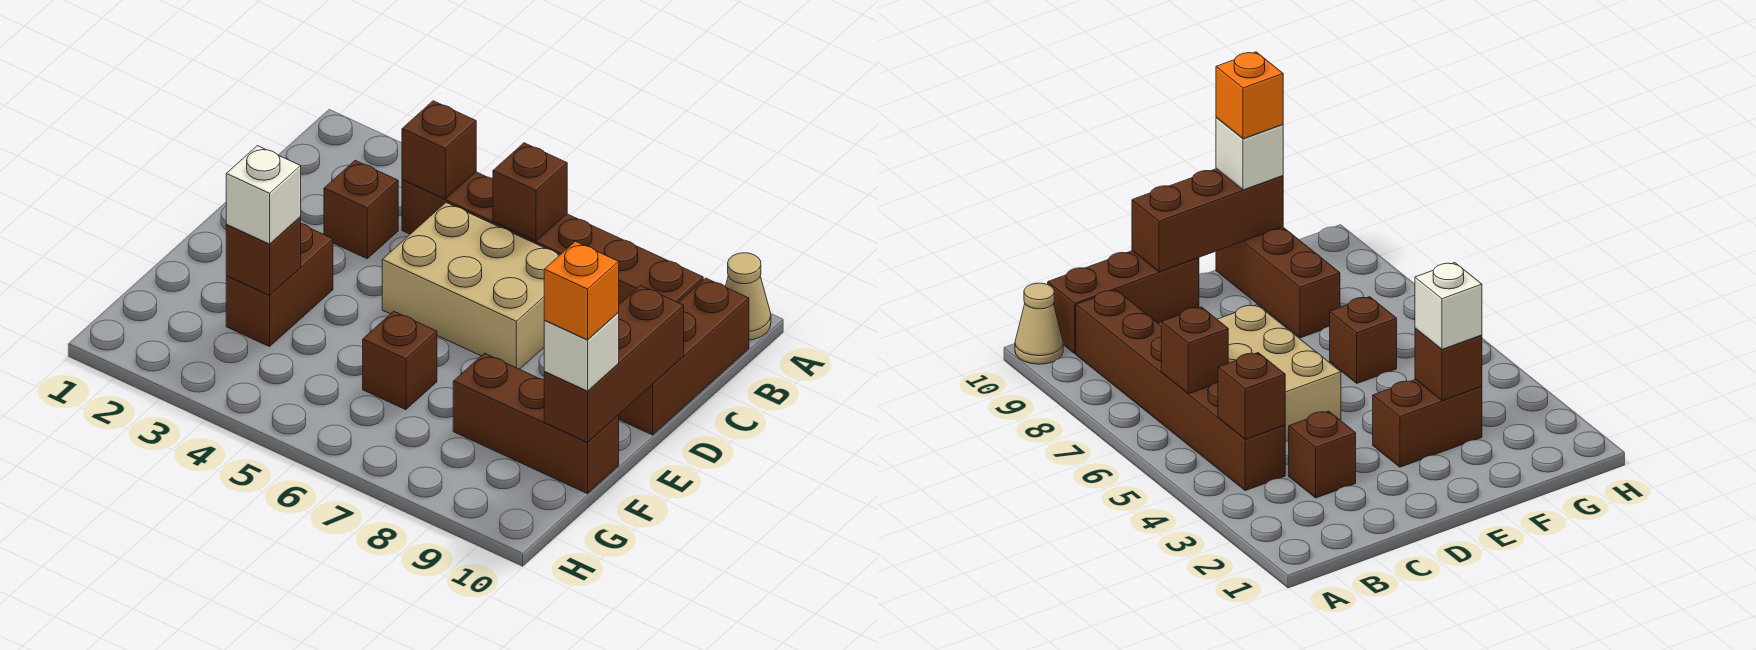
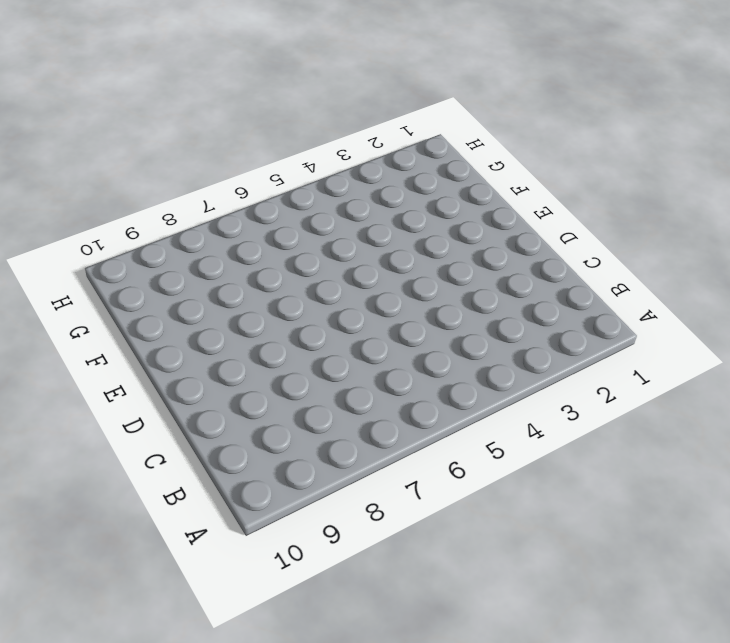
none -> tan cone A10 level 1
none -> brown brick B4:B9 level 1
none -> brown brick B10:D10 level 1

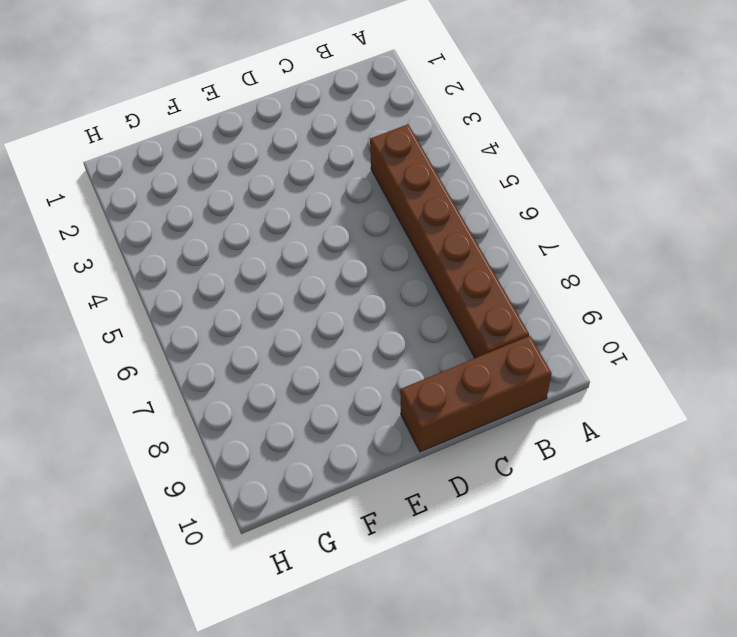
none -> tan cone A10 level 1
none -> brown brick C3 level 1
none -> tan brick C5:D7 level 1

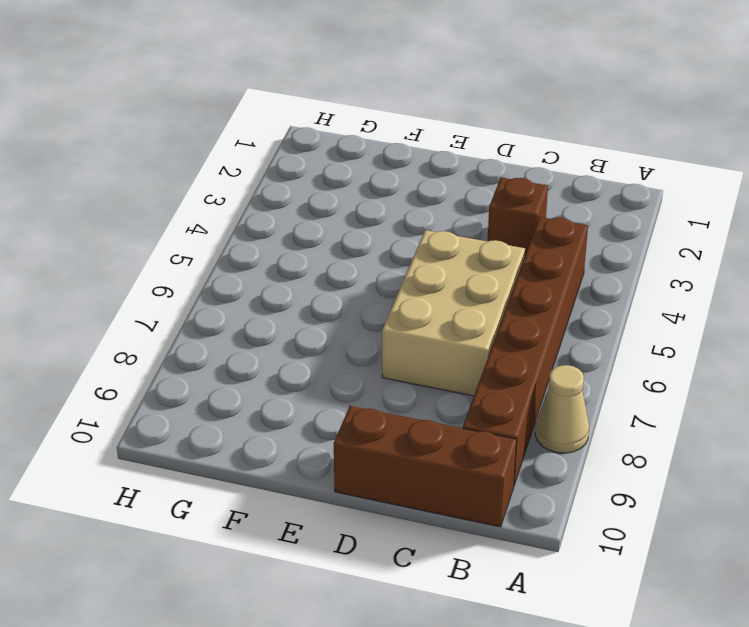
tan cone A8 level 1 -> tan cone A10 level 1
none -> brown brick E3:F3 level 1
none -> brown brick F6 level 1
none -> brown brick F8:F10 level 1

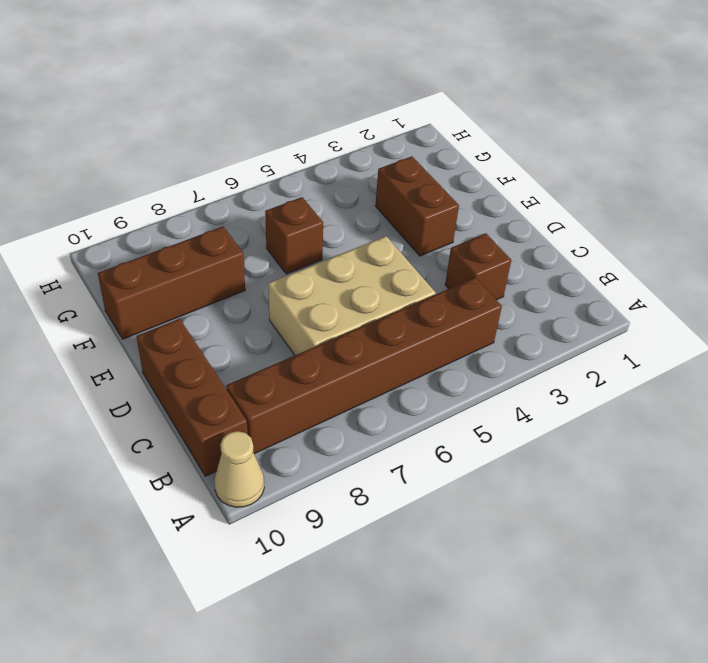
none -> brown brick B4 level 2
none -> brown brick B6 level 2
none -> brown brick D10:F10 level 2

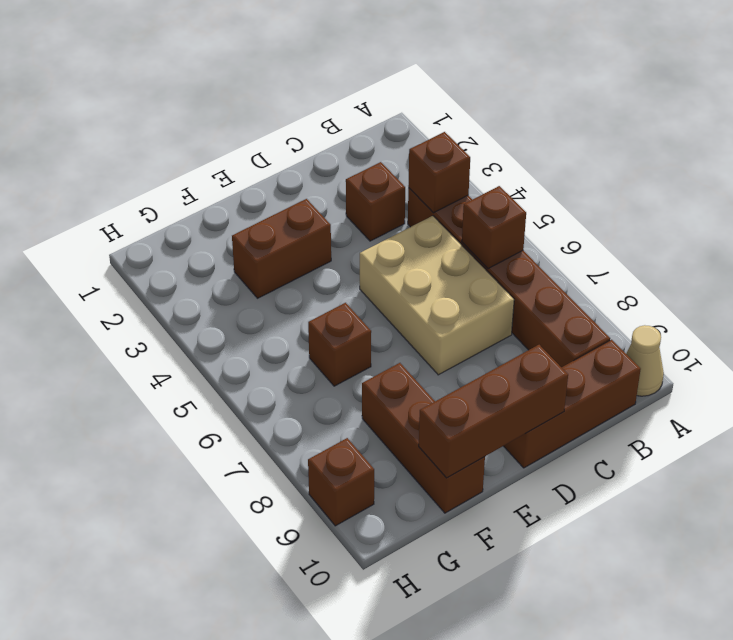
brown brick H9 level 1 -> brown brick F3 level 2
none -> white brick F3 level 3
none -> white brick F10 level 3
none -> orange brick F10 level 4

